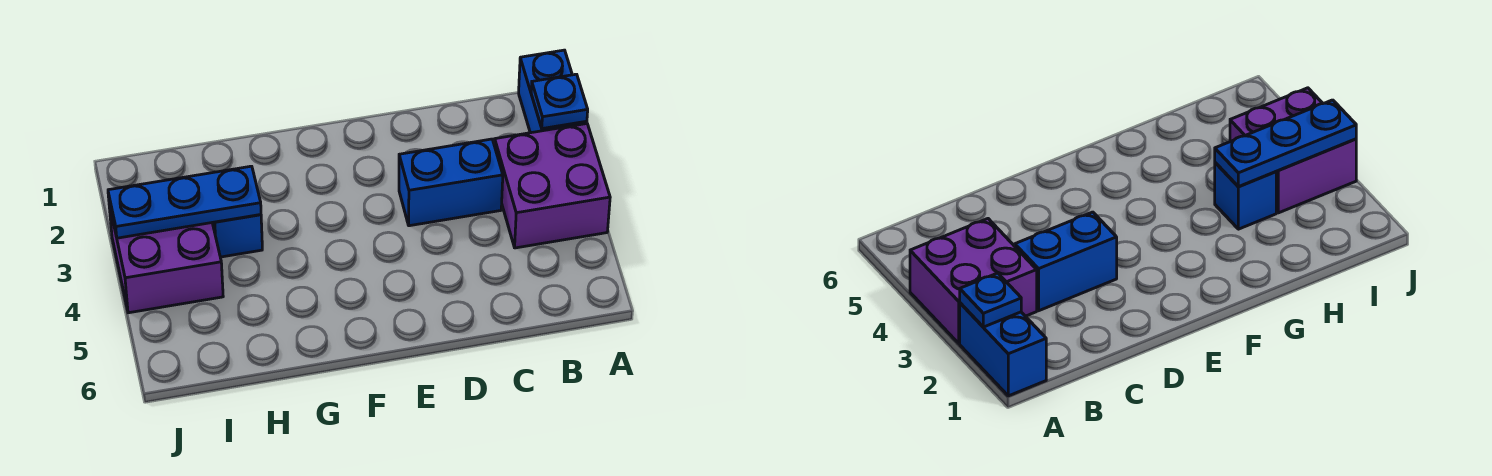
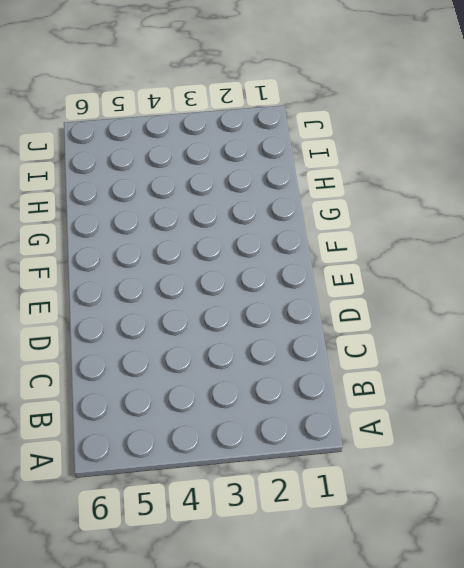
none -> blue brick A1:A2 level 1
none -> purple brick A3:B4 level 1

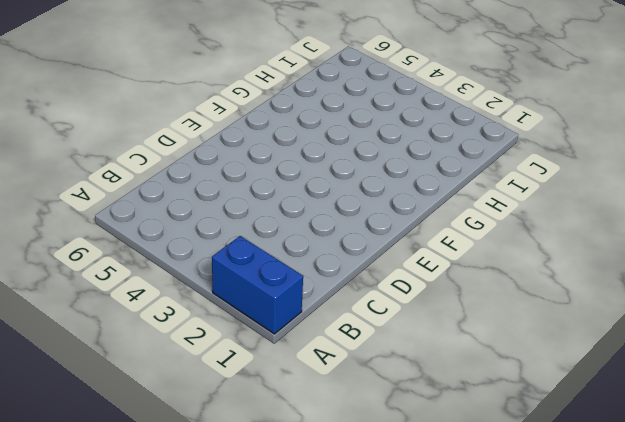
none -> purple brick A3:B4 level 1
none -> blue brick C3:D3 level 1

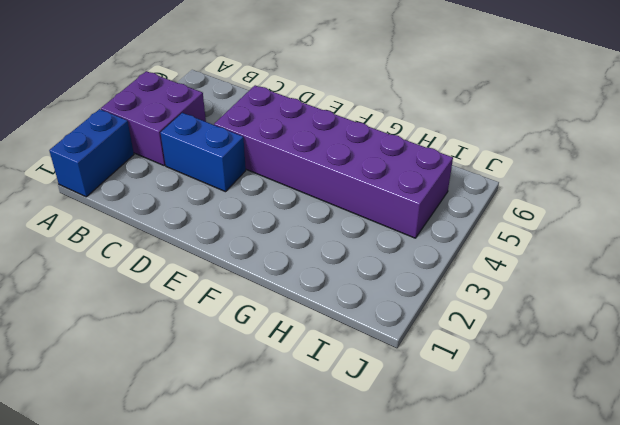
purple brick D4:I5 level 1 -> purple brick I3:J4 level 1
none -> blue brick H3 level 1
none -> blue plate A2 level 2

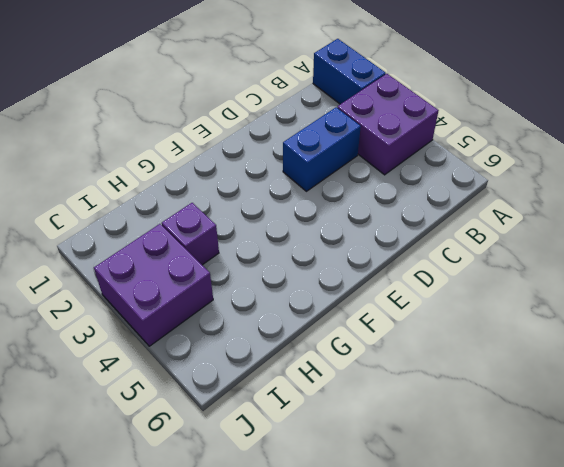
purple brick H3 level 1 -> blue brick H3 level 1
none -> blue plate A2 level 2
none -> blue plate H3:J3 level 2

